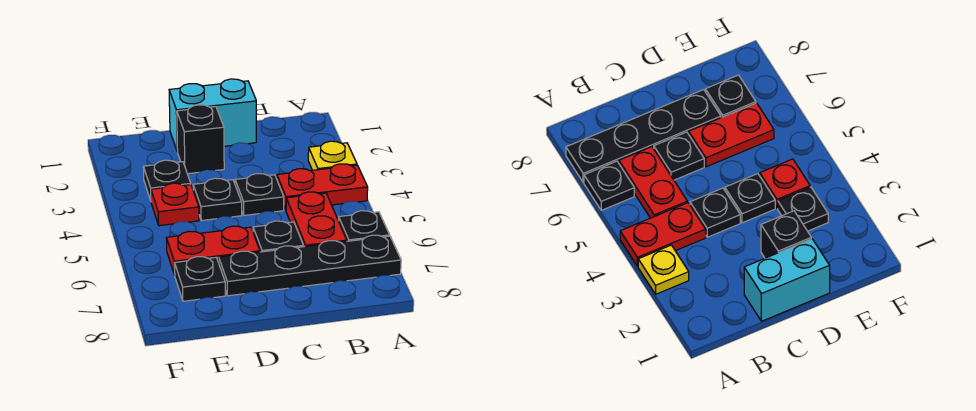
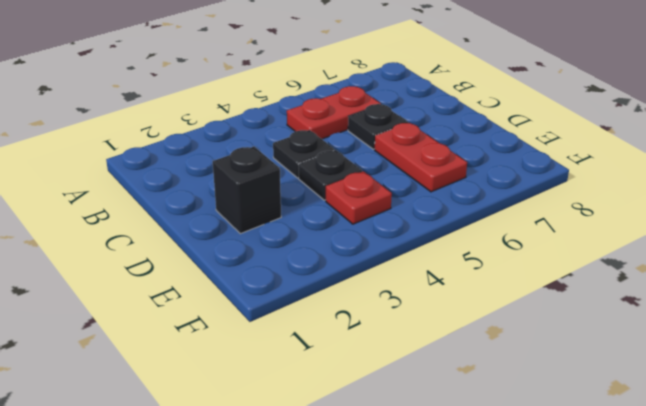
none -> yellow plate A3 level 1
none -> red plate A4:B4 level 1
none -> black plate A6 level 1

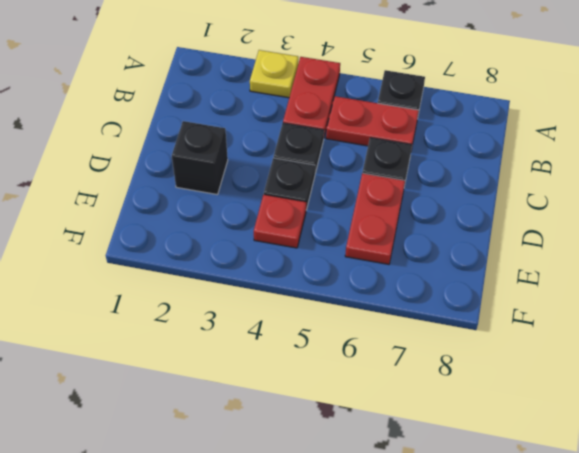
none -> black plate A7:D7 level 1
none -> cyan brick C1:D1 level 1
none -> black plate E3 level 1

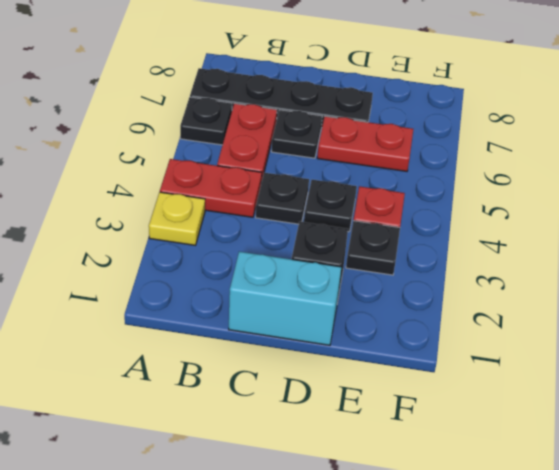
none -> black plate E7 level 1

